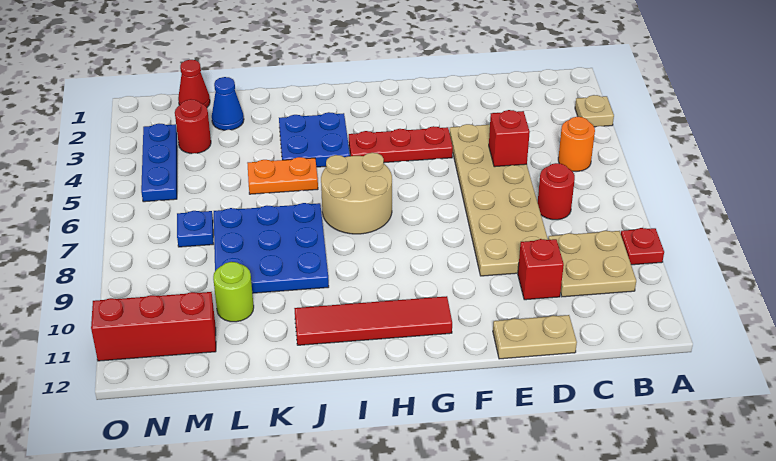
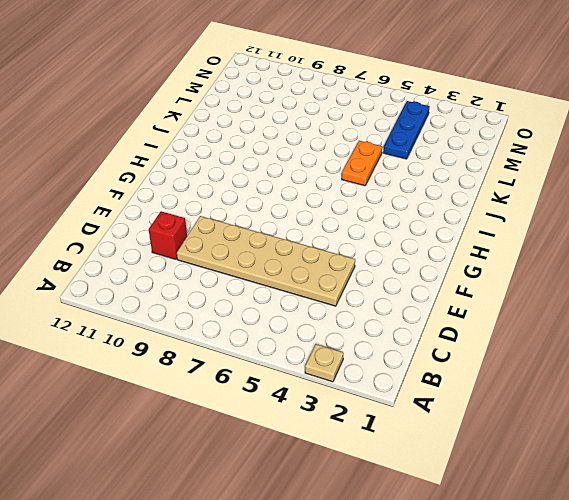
blue plate L4:N4 level 1 -> blue plate N3:N5 level 1
none -> red plate A9 level 1
none -> orange round brick B5 level 1
none -> tan plate B9:C10 level 1

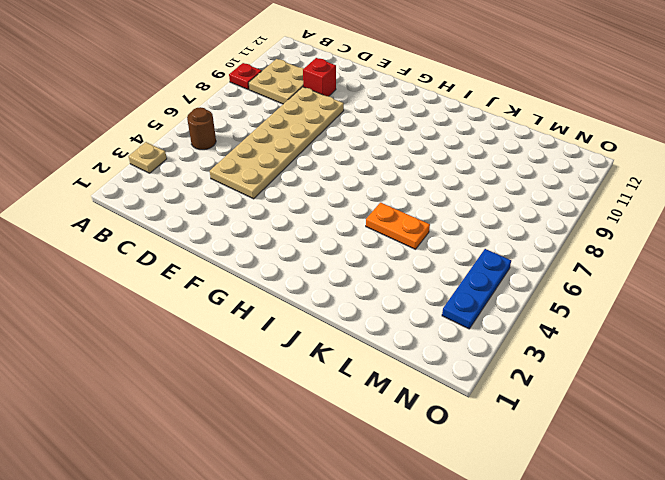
brown round brick B5 level 1 -> orange round brick B5 level 1
none -> red round brick C7 level 1
none -> tan plate D12:E12 level 1
none -> red plate F4:H4 level 1

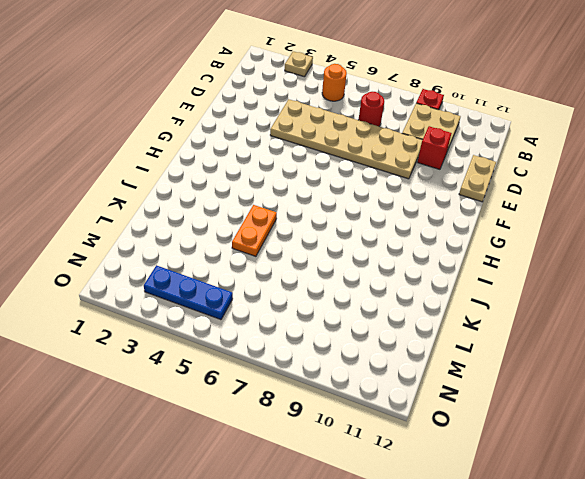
none -> red plate F4:H4 level 1
none -> red tile G11:J11 level 1
none -> tan round brick H6:I7 level 1

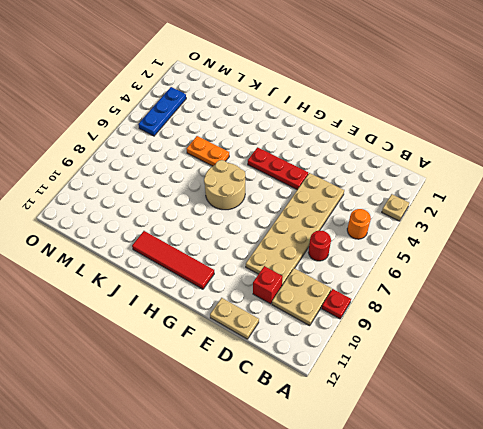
none -> blue plate I3:J4 level 1
none -> blue plate J7:L9 level 1
none -> blue cone L2 level 1

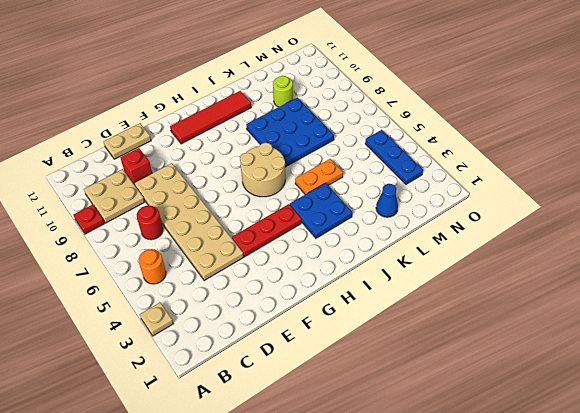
none -> red cone M1 level 1
none -> red round brick M3 level 1
none -> blue plate M7 level 1

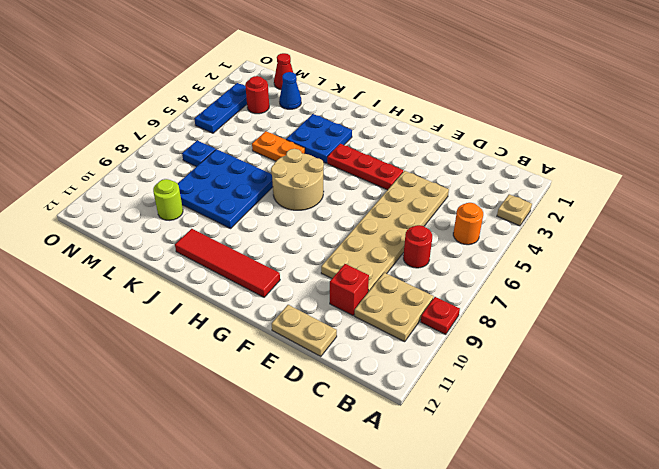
none -> red brick M11:O11 level 1
none -> red brick D5 level 2

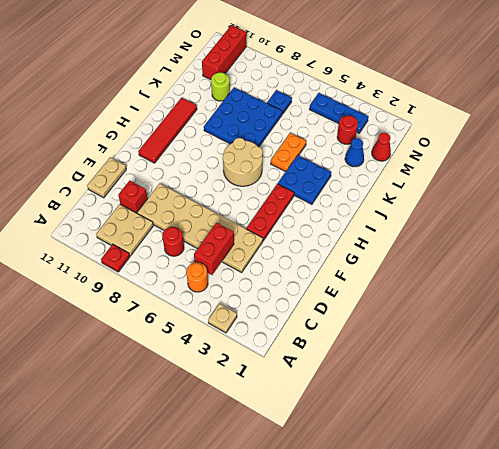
red brick C5:D5 level 2 -> red brick D5 level 2

